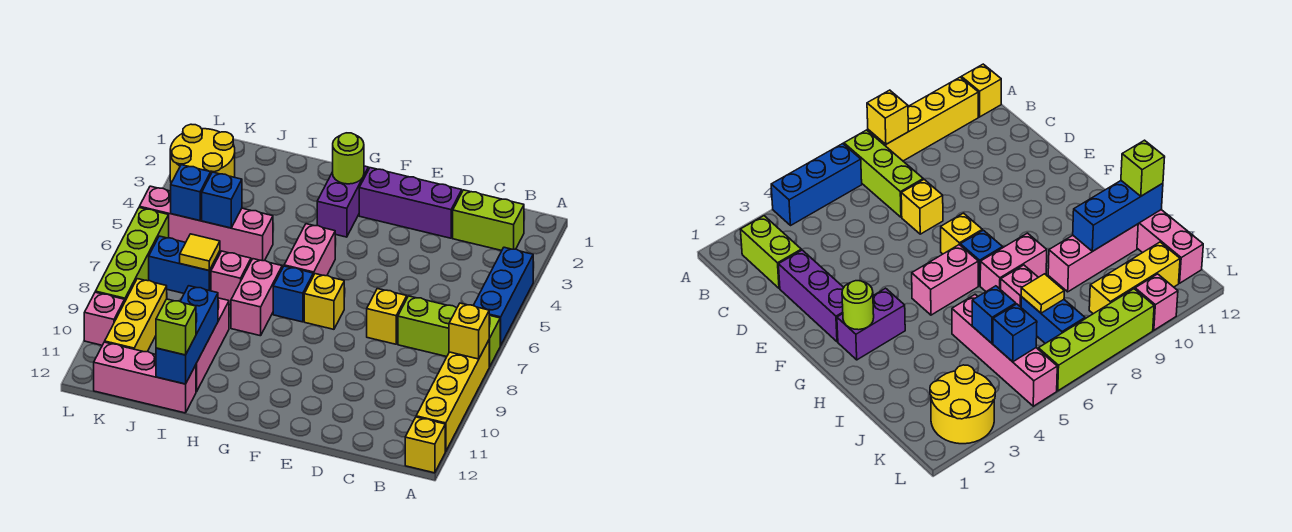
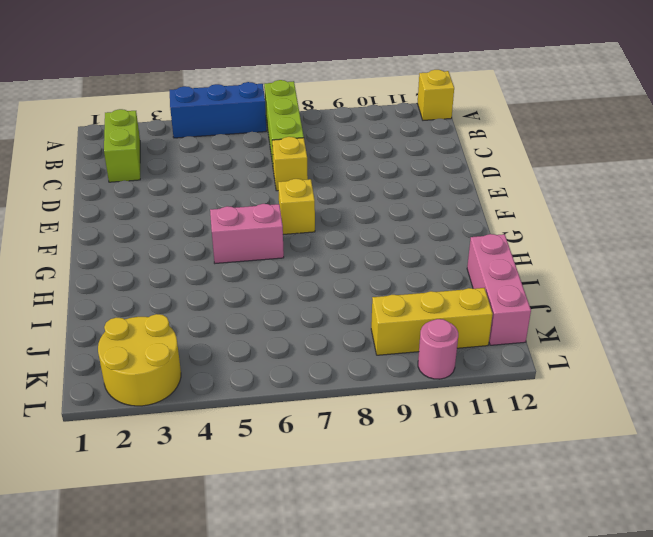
pink round brick L10 level 1 -> pink brick L10 level 1
none -> yellow brick A8:A11 level 1
none -> purple brick D2:F2 level 1
none -> purple brick G2:G3 level 1

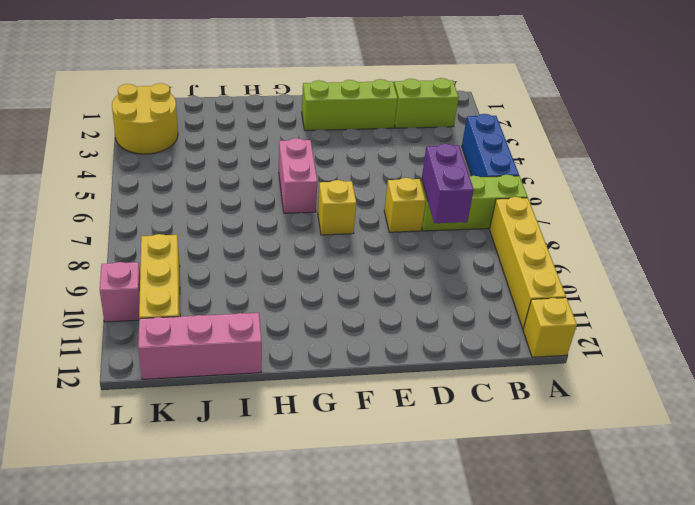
purple brick C7:C8 level 2 -> purple brick G2:G3 level 1
lime brick D2:F2 level 1 -> purple brick D2:F2 level 1
none -> blue brick G7 level 1
none -> pink brick H7:H8 level 1
none -> pink brick I5:L5 level 1

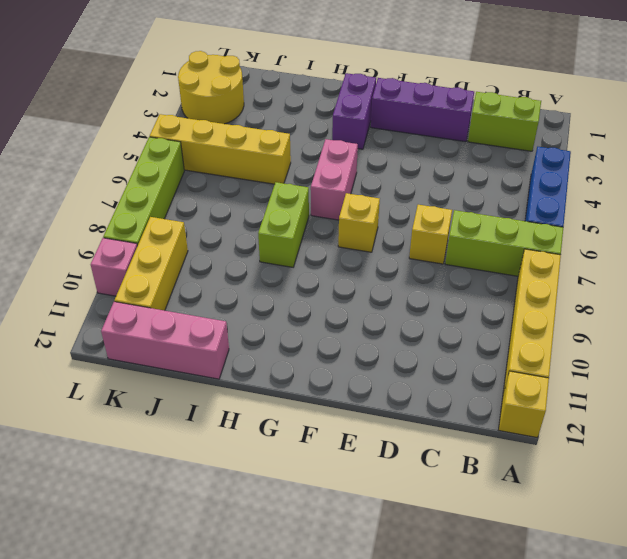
lime brick H7:H8 level 1 -> pink brick H7:H8 level 1
yellow brick I5:L5 level 1 -> pink brick I5:L5 level 1
none -> blue brick G7 level 1
none -> pink brick I7 level 1
none -> pink brick I9:I11 level 1

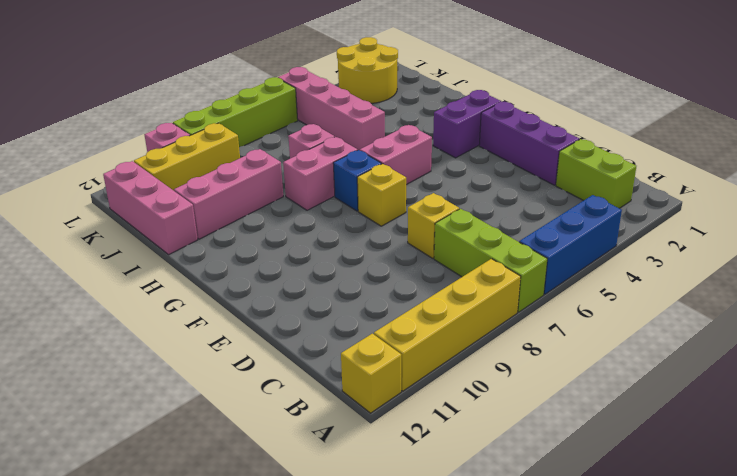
none -> blue brick J7:K7 level 1
none -> yellow brick A8 level 2
none -> lime round brick G2 level 2

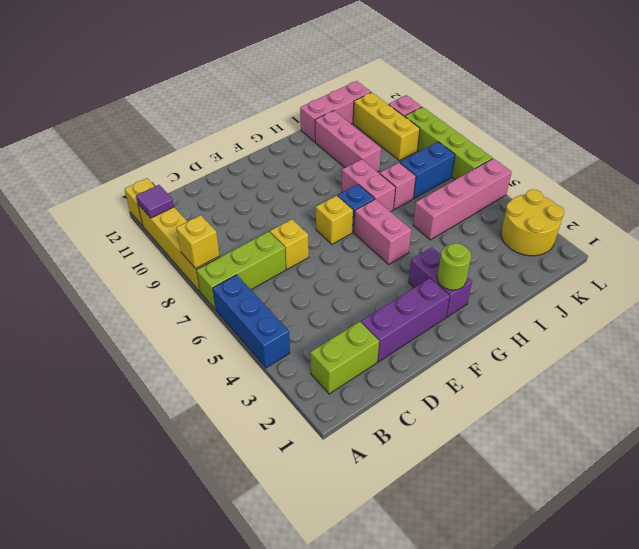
purple tile A11 level 2 -> none
none -> blue brick I10:I12 level 2
none -> blue brick J5 level 2
none -> yellow tile J7 level 2

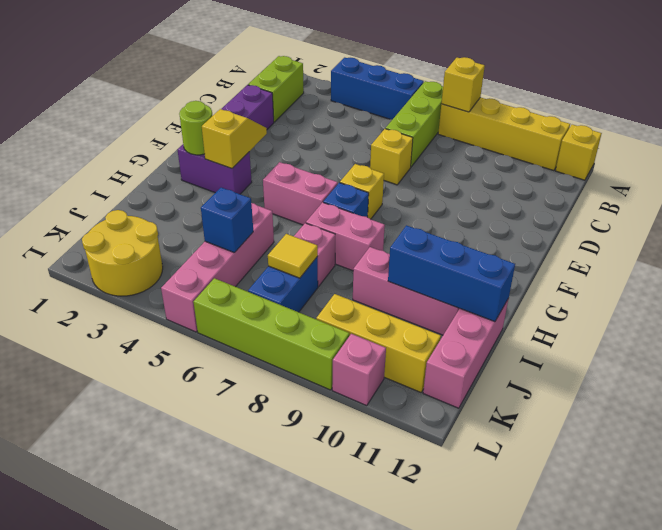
yellow slope F3:G3 level 2 top G -> none
none -> blue brick K5 level 2
none -> lime brick I12 level 3

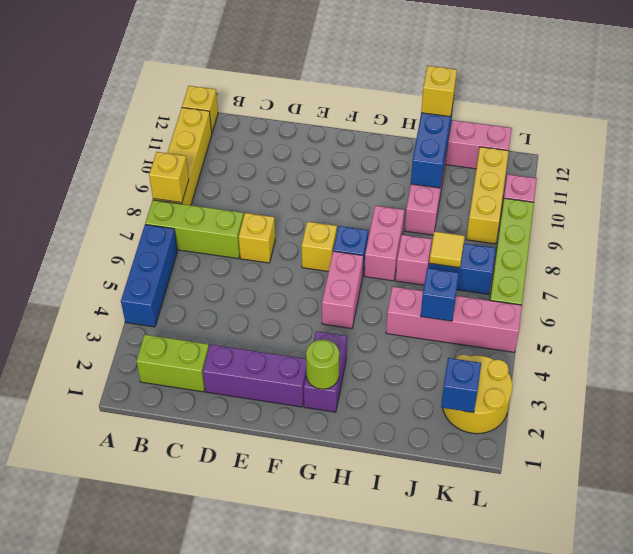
yellow brick I12 level 3 -> lime brick I12 level 3
blue brick K2 level 2 -> blue brick K5 level 2

